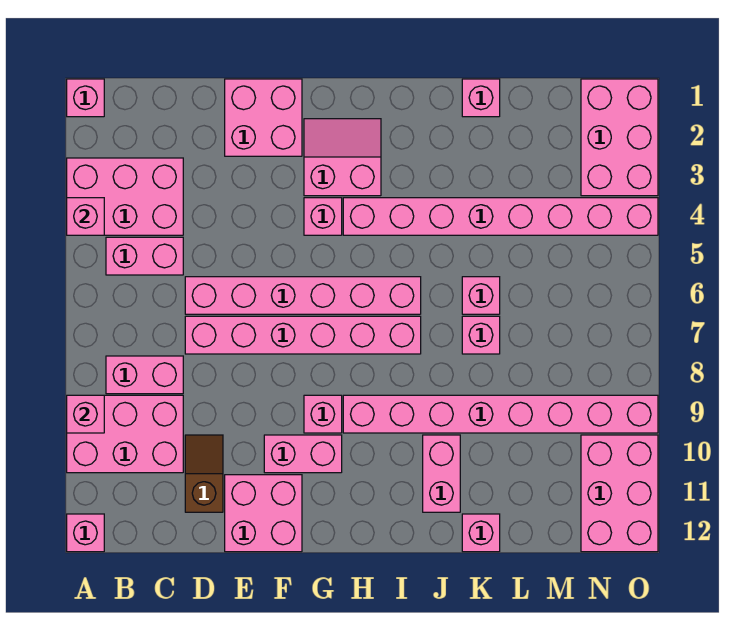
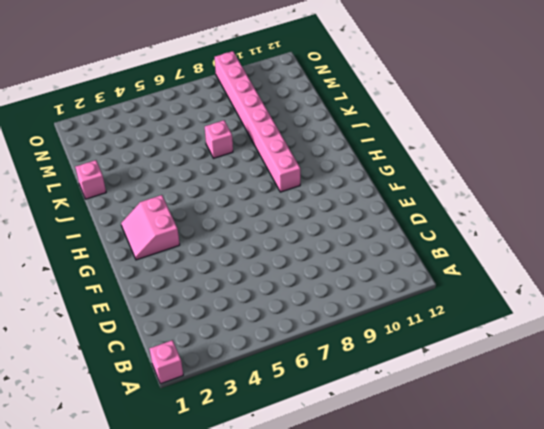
none -> pink brick A3:C4 level 1
none -> pink brick A9:C10 level 1
none -> pink brick A12 level 1

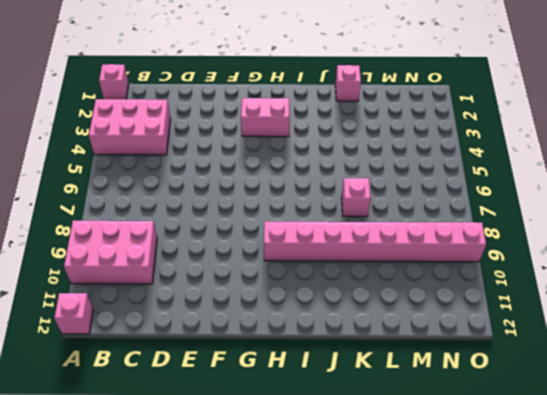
none -> pink brick B5:C5 level 1
none -> pink brick B8:C8 level 1
none -> pink brick D6:I6 level 1

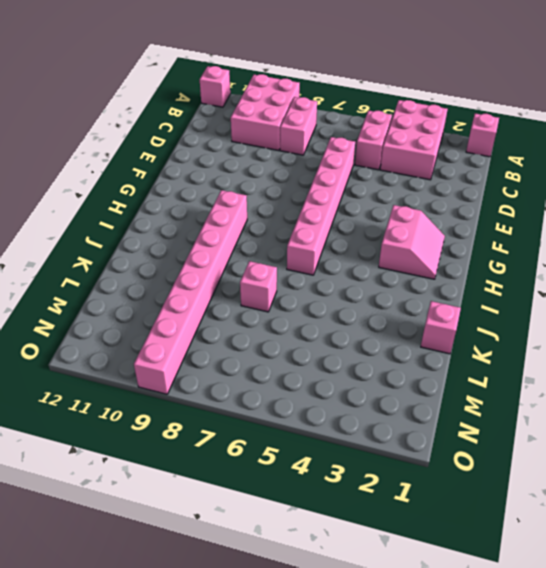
none -> pink brick D7:I7 level 1
none -> brown slope D10:D11 level 1 top 11
none -> pink brick E1:F2 level 1

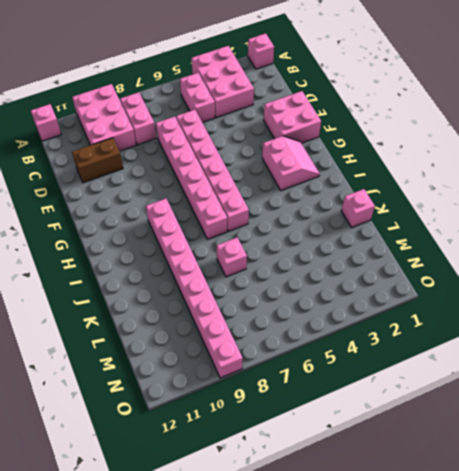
brown brick D10:D11 level 1 -> brown slope D10:D11 level 1 top 11
none -> pink brick E11:F12 level 1
none -> pink brick F10:G10 level 1
none -> pink brick G4 level 1

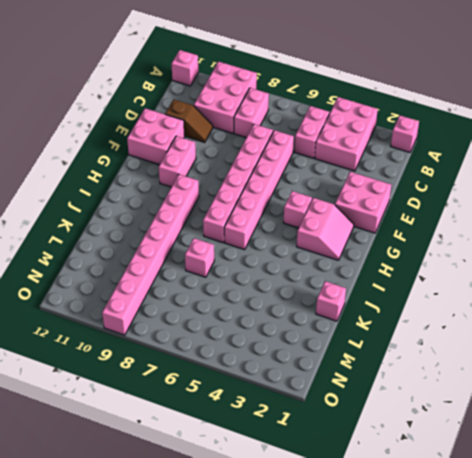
none -> pink brick G9 level 1
none -> pink brick H4:O4 level 1
none -> pink brick J10:J11 level 1

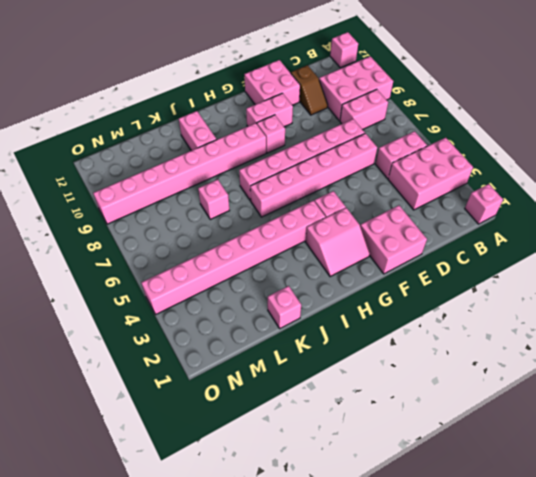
none -> pink brick K6 level 1
none -> pink brick K12 level 1
none -> pink brick N1:O3 level 1

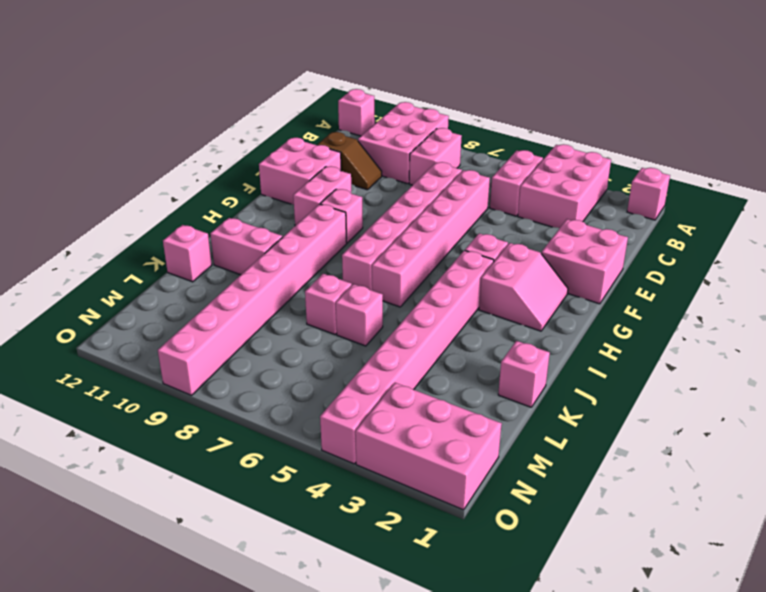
none -> pink brick N10:O12 level 1
none -> pink brick A4 level 2
none -> pink brick A9 level 2

